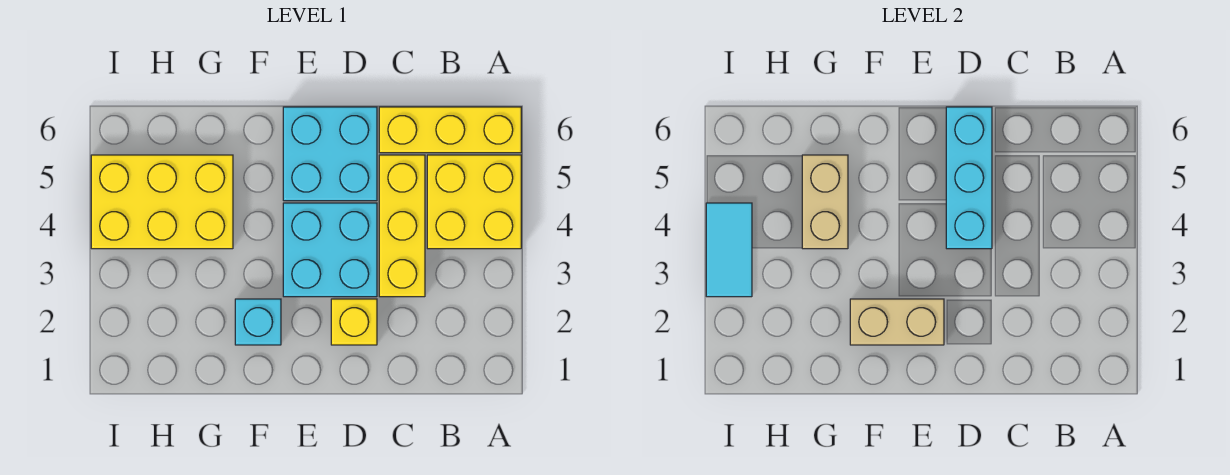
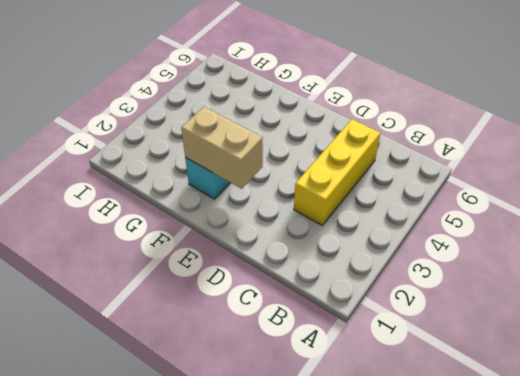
none -> yellow brick A4:B5 level 1
none -> yellow brick A6:C6 level 1
none -> yellow brick D2 level 1

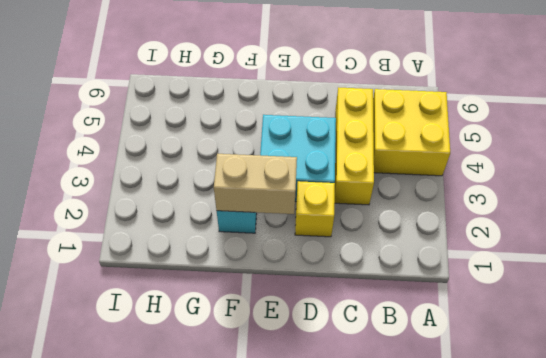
none -> yellow brick A6:C6 level 1
none -> cyan brick D5:E6 level 1
none -> yellow brick G4:I5 level 1

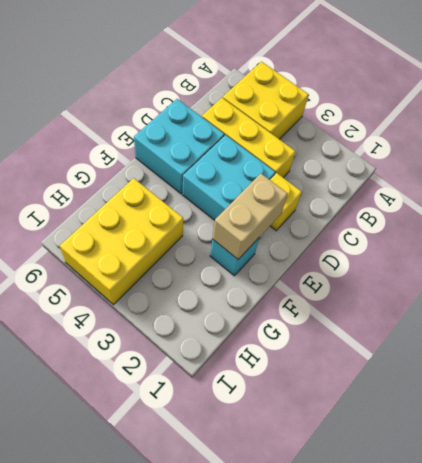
none -> yellow brick A6:C6 level 1
none -> cyan brick D4:D6 level 2
none -> tan brick G4:G5 level 2

